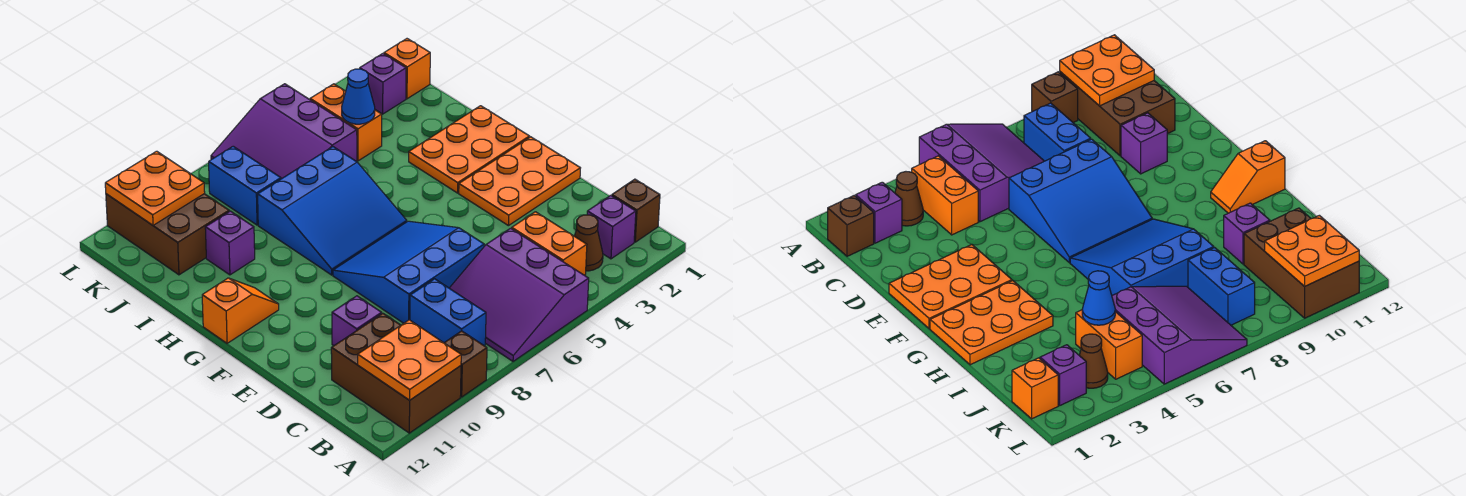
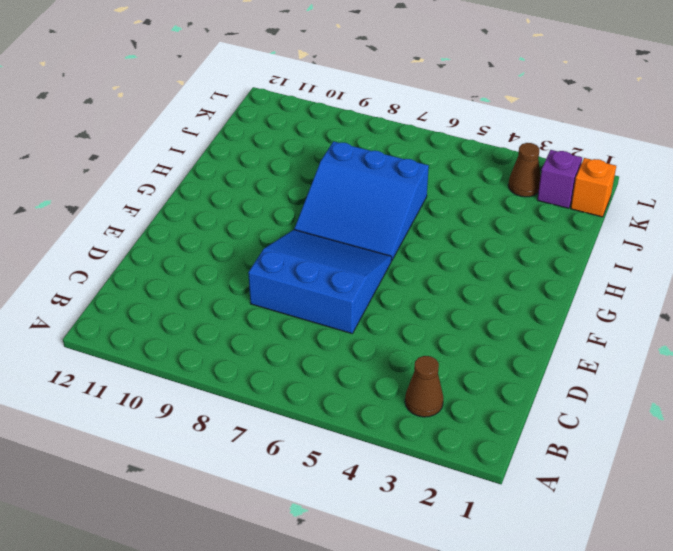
none -> purple slope A5:C7 level 1 top 5
none -> brown brick A9 level 1
none -> brown brick A10:C11 level 1

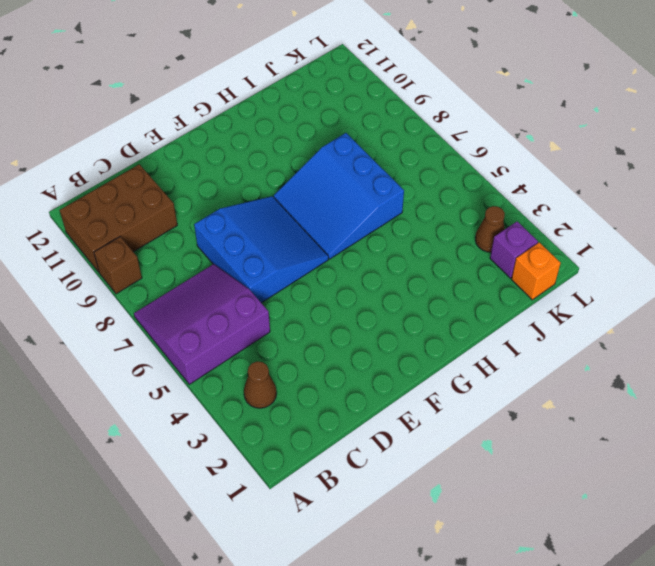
none -> brown brick B1 level 1
none -> purple brick B2 level 1
none -> orange brick B4:C4 level 1

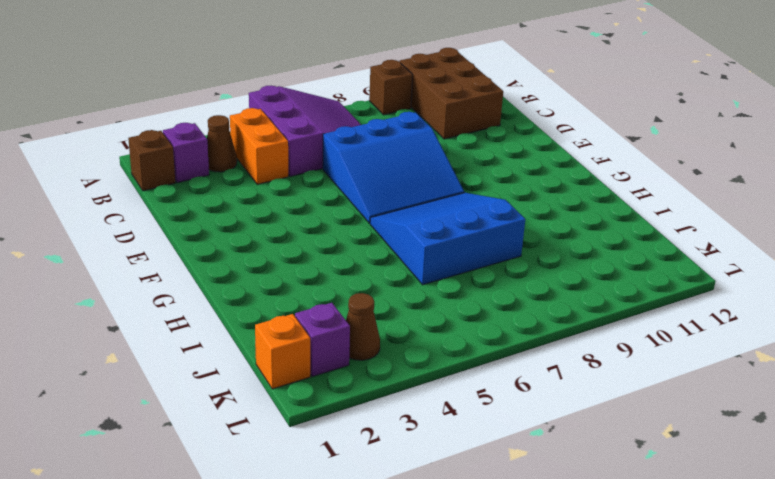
none -> blue brick B8:C8 level 1
none -> purple brick D10 level 1
none -> orange plate E1:F3 level 1

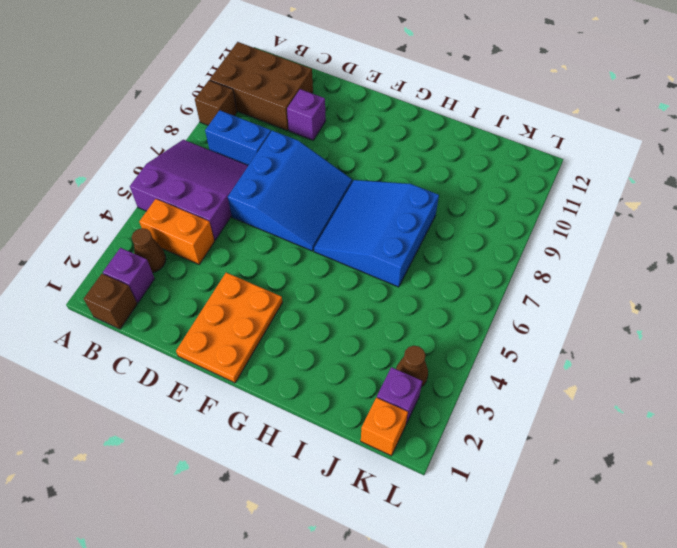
none -> orange plate G1:H3 level 1
none -> orange slope G11:G12 level 1 top 12
none -> purple brick I10 level 1

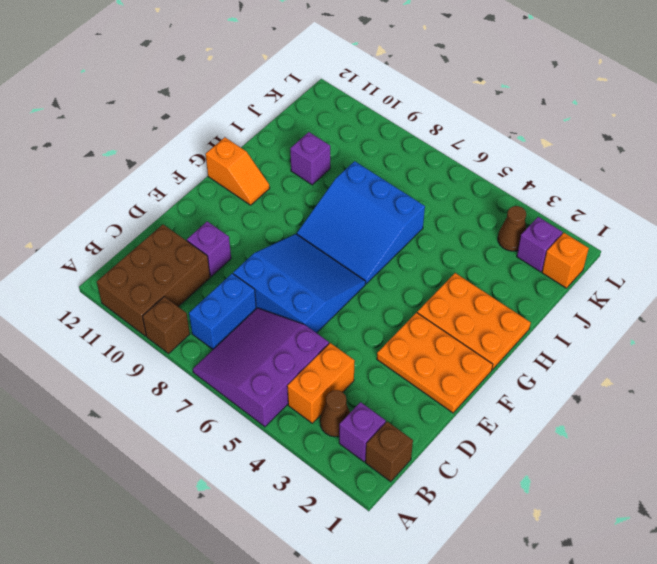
none -> orange brick J4:K4 level 1
none -> purple slope J5:L7 level 1 top 5
none -> blue brick J8:K8 level 1

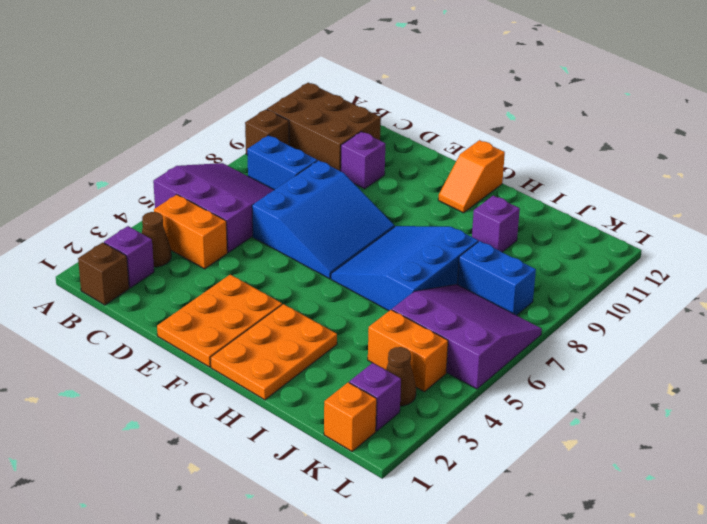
none -> brown brick J10:L11 level 1
none -> orange plate A10:B11 level 2
none -> blue cone J4 level 2

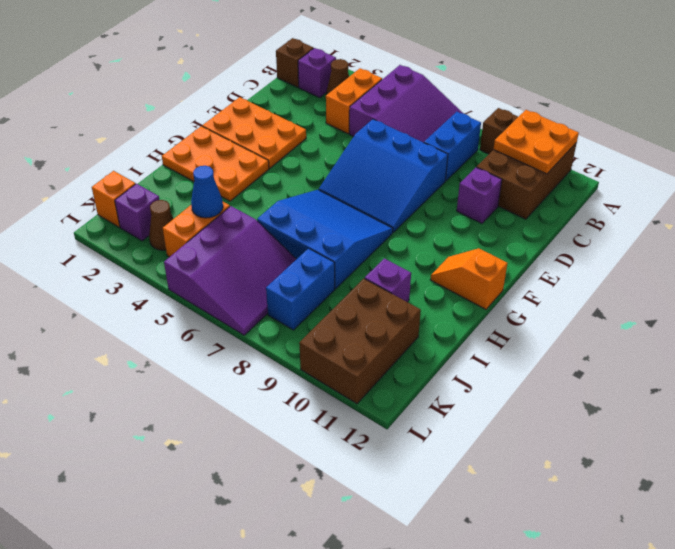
none -> orange plate K10:L11 level 2

